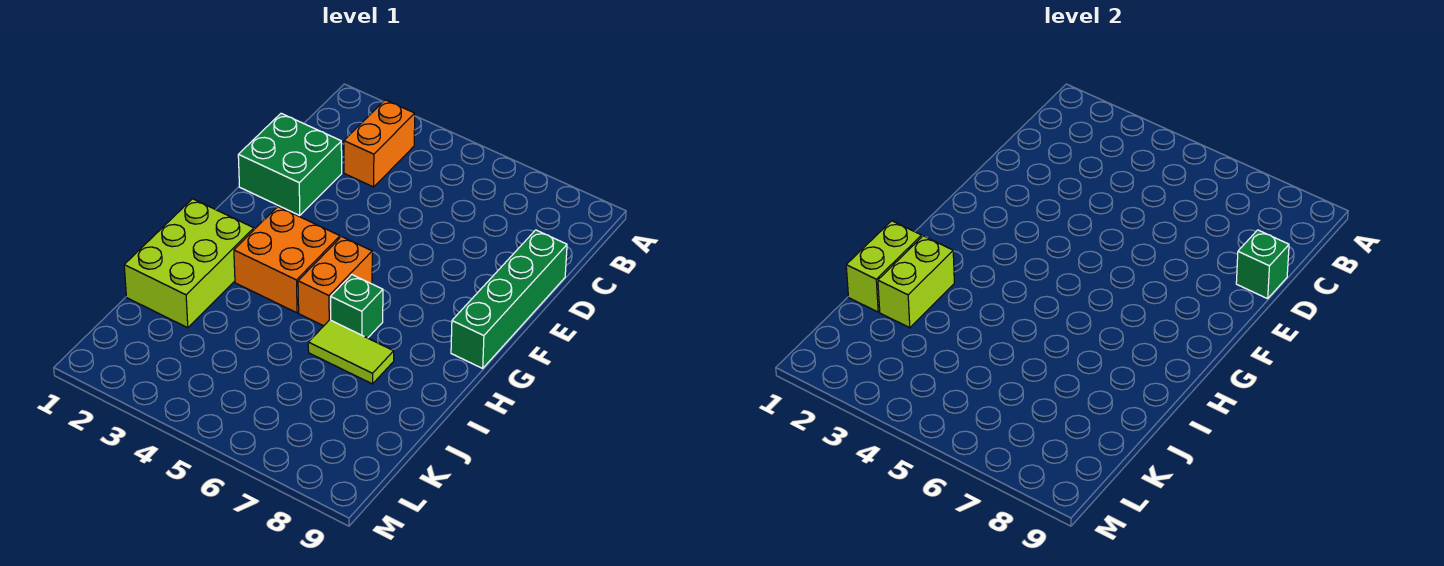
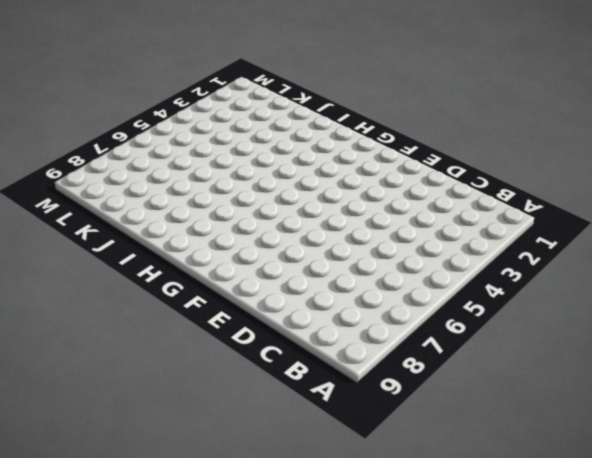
none -> orange brick B3:C3 level 1
none -> green brick D1:E2 level 1

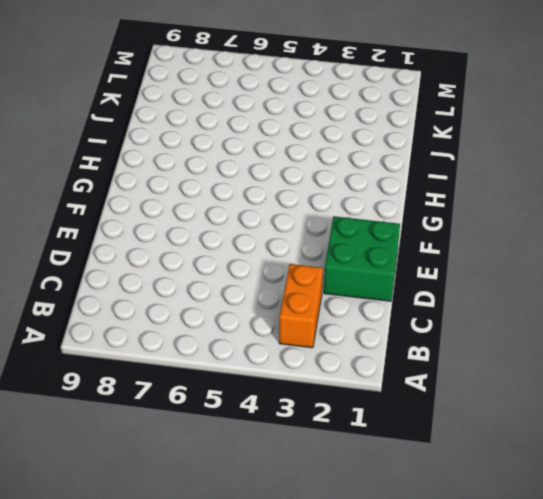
none -> green brick D9:G9 level 1
none -> orange brick G3:H4 level 1

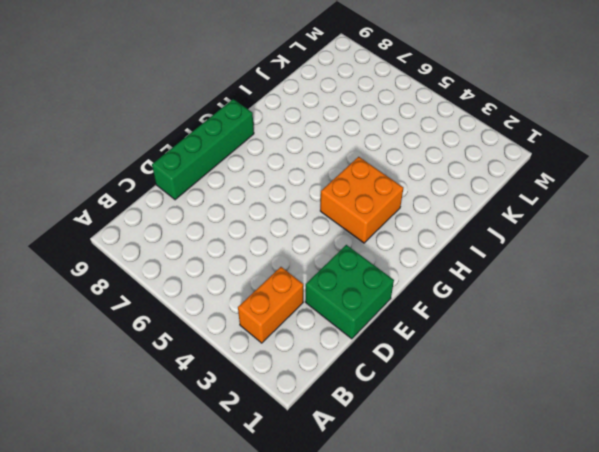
none -> orange brick G5:H5 level 1
none -> lime brick H1:J2 level 1

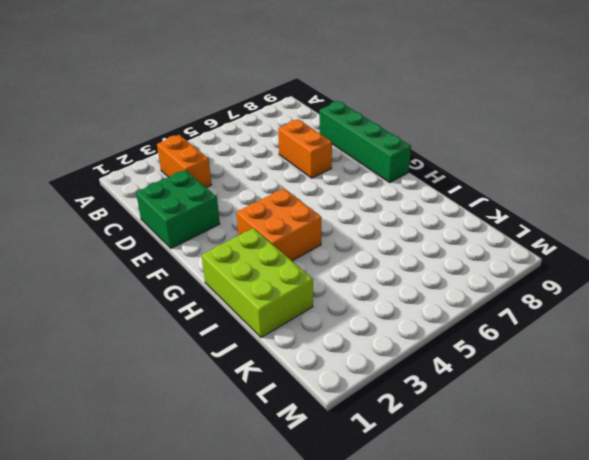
orange brick D7:E7 level 1 -> orange brick G5:H5 level 1
none -> green brick H6 level 1
none -> lime tile I6:I7 level 1

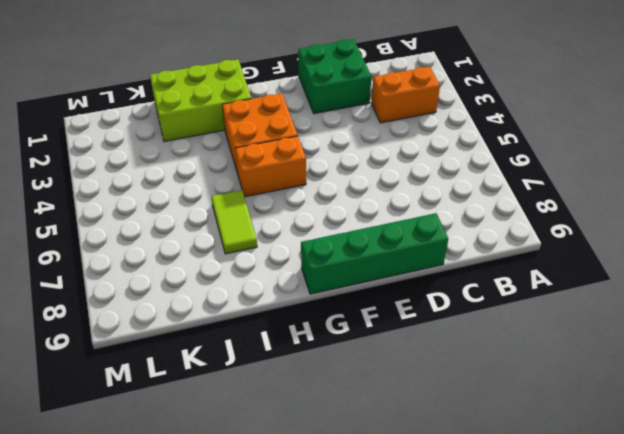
none -> green brick H6 level 1
none -> green brick D9 level 2

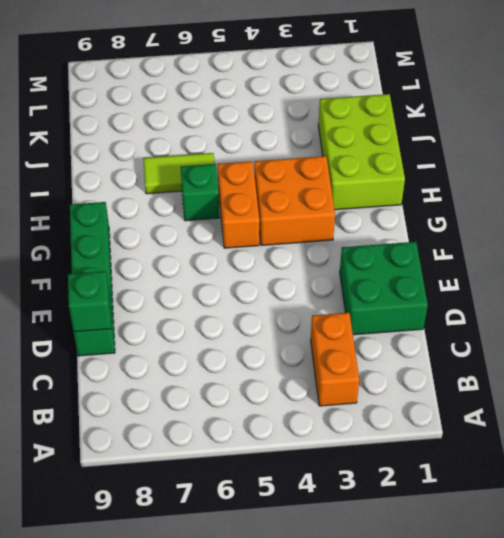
none -> lime brick I1:J1 level 2
none -> lime brick I2:J2 level 2

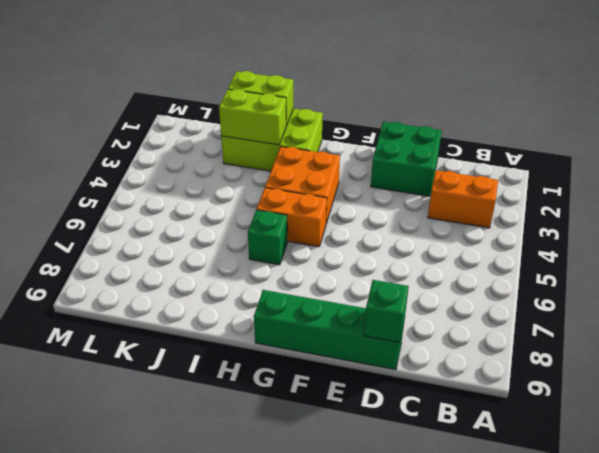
none -> lime tile I6:I7 level 1

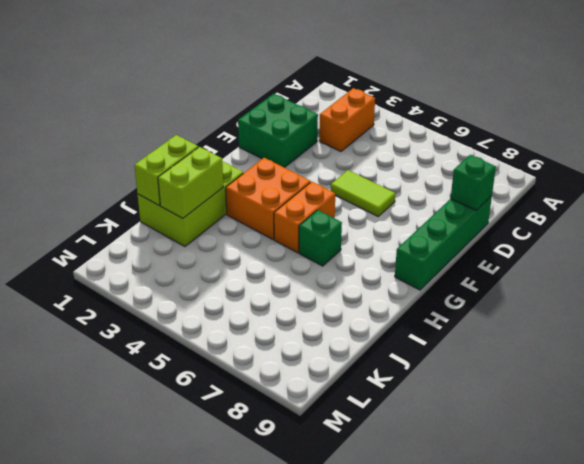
lime tile E5:E6 level 1 -> lime tile I6:I7 level 1

